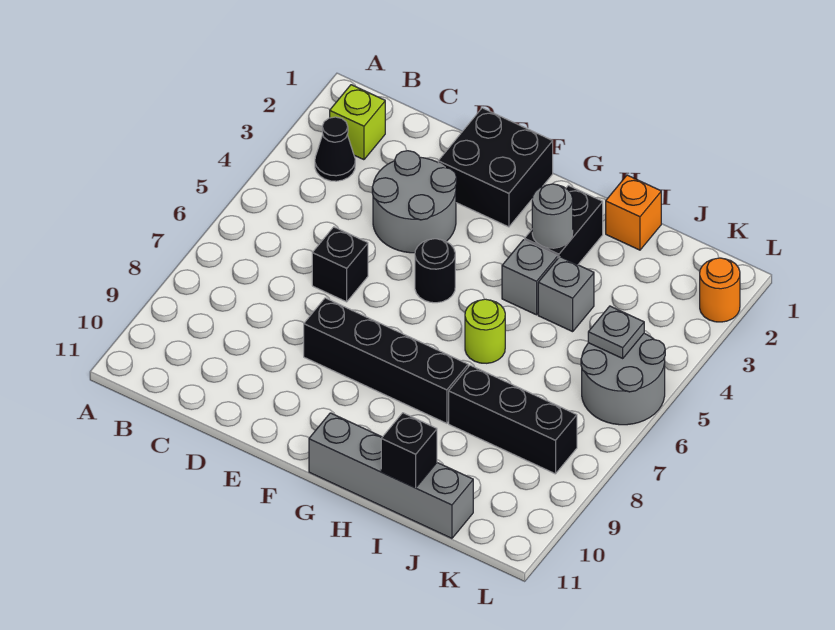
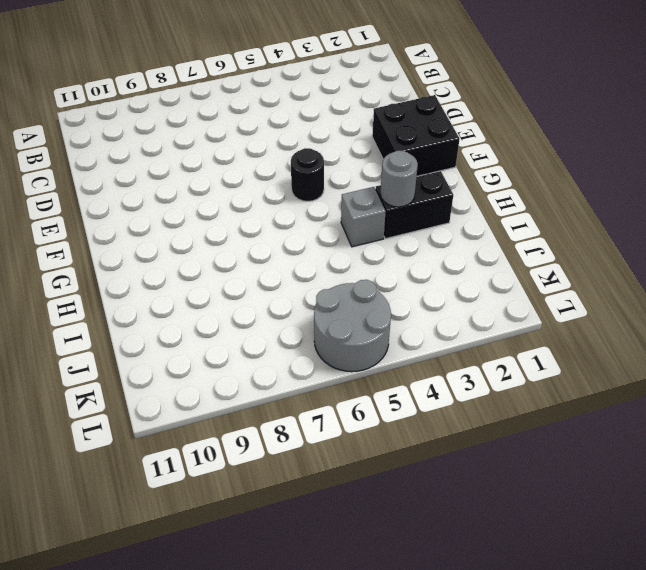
none -> lime brick B2 level 1
none -> black cone B3 level 1
none -> grey round brick D3:E4 level 1

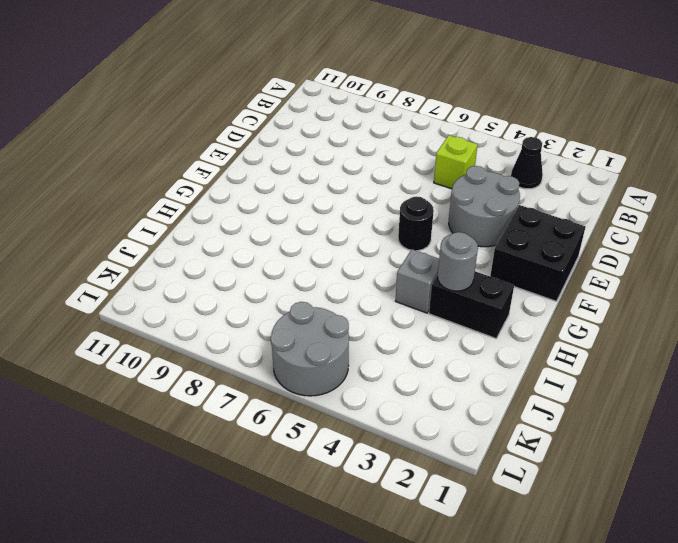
lime brick C5 level 1 -> lime brick B2 level 1
none -> black brick D6 level 1
none -> black brick E8:H8 level 1
none -> grey brick G11:J11 level 1

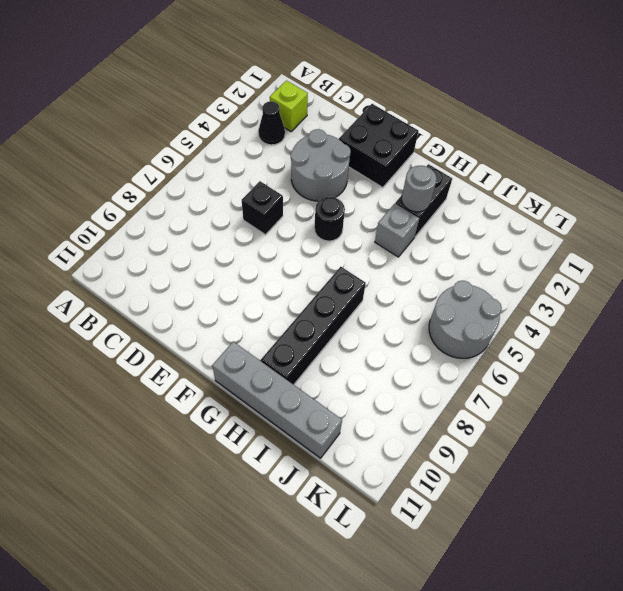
black brick H7:H10 level 1 -> black brick E8:H8 level 1
none -> lime round brick H6 level 1
none -> orange brick I1 level 1
none -> grey brick I4 level 1

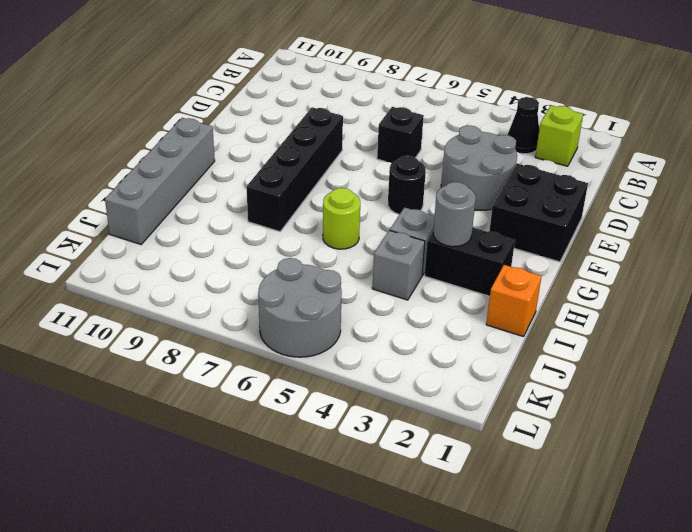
none -> black brick I8:K8 level 1
none -> orange round brick L2 level 1
none -> black brick I11 level 2

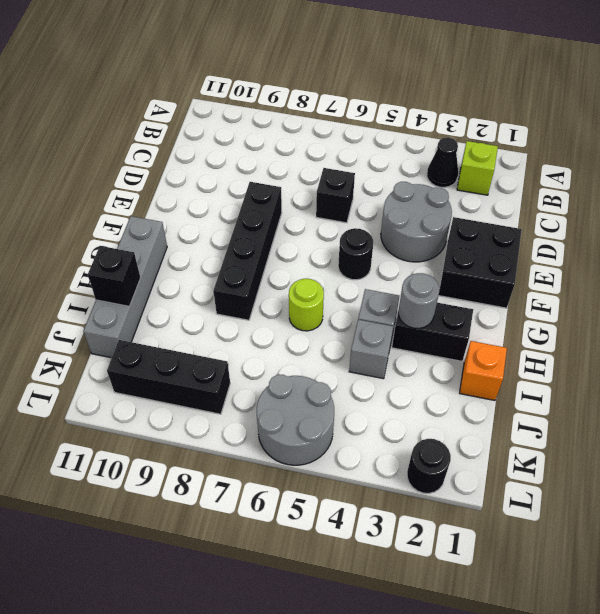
black brick K8:K10 level 1 -> black brick I8:K8 level 1
black round brick L2 level 1 -> orange round brick L2 level 1
none -> grey plate K5 level 2

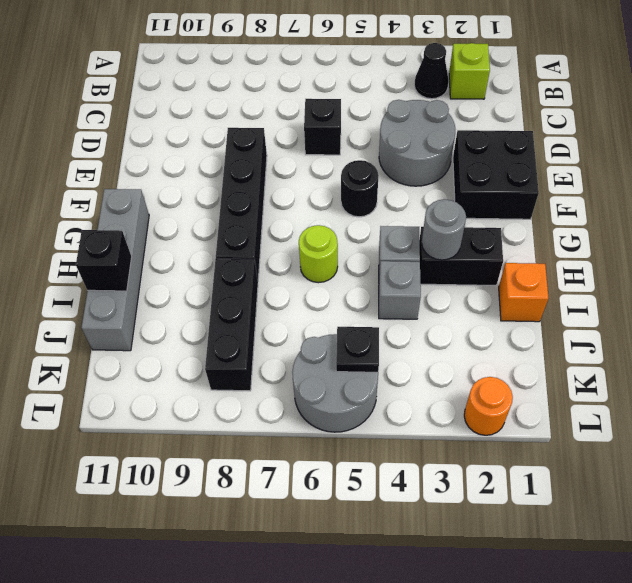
black plate K5 level 2 -> grey plate K5 level 2

